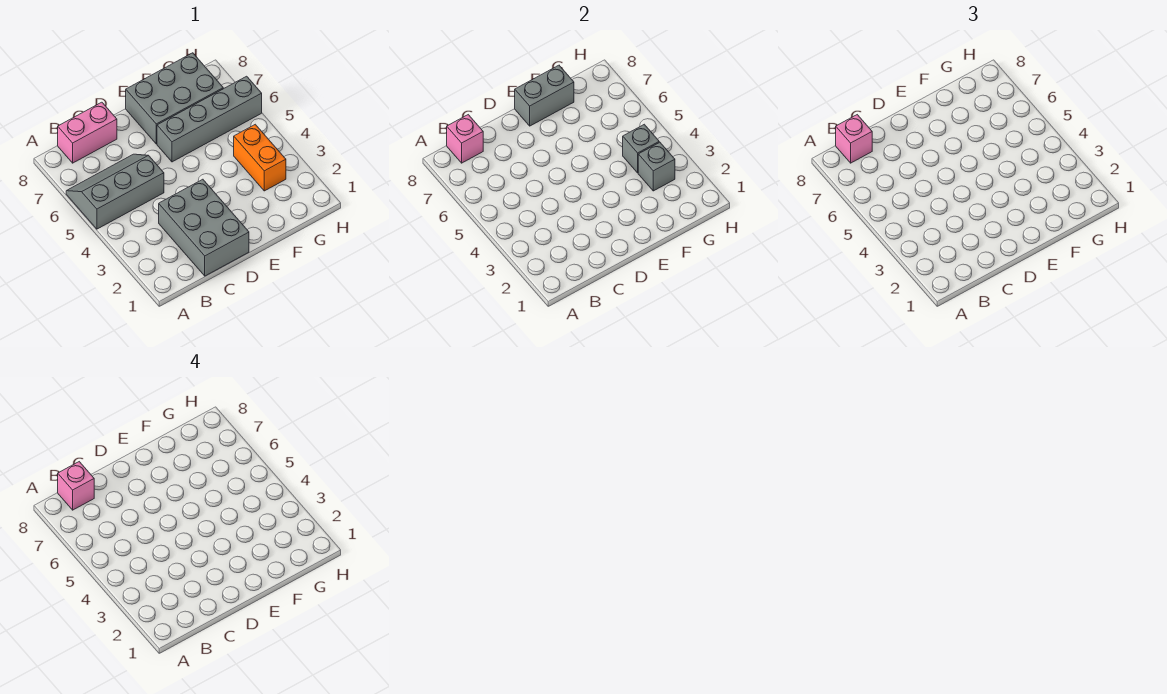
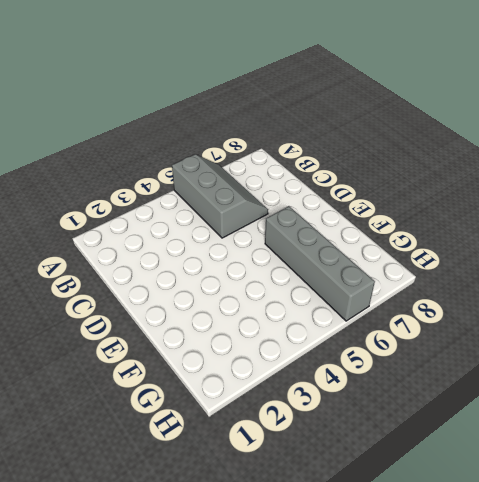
none -> pink brick B8:C8 level 1
none -> grey brick C1:D3 level 1
none -> grey brick E7:G8 level 1

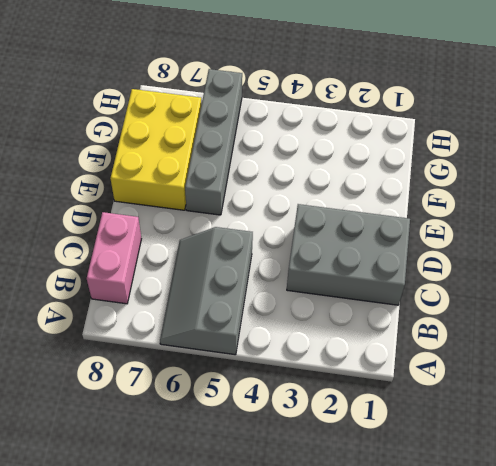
yellow brick E7:G8 level 1 -> grey brick E7:G8 level 1
none -> orange brick G3:G4 level 1
none -> pink brick B8 level 2
none -> grey brick E8:F8 level 2

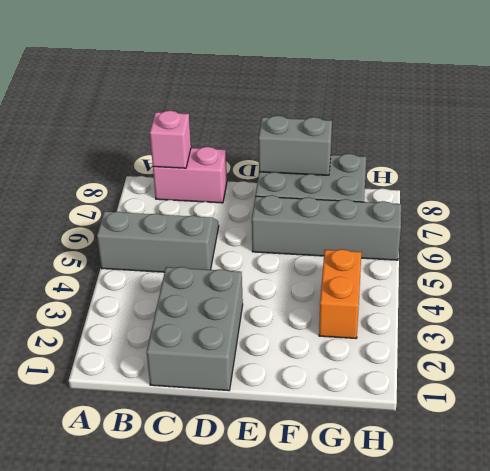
none -> grey brick G3 level 2
none -> grey brick G4 level 2
none -> pink brick B8 level 3

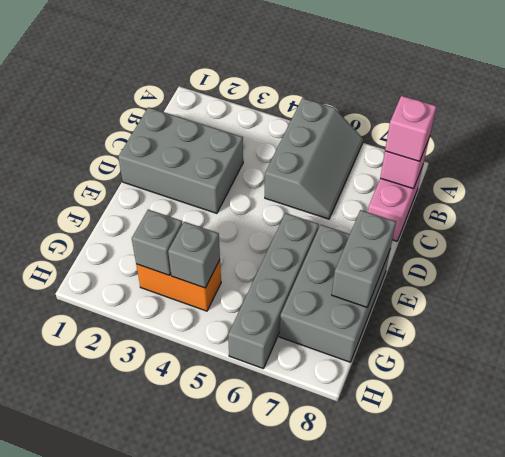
none -> pink brick B8 level 4

